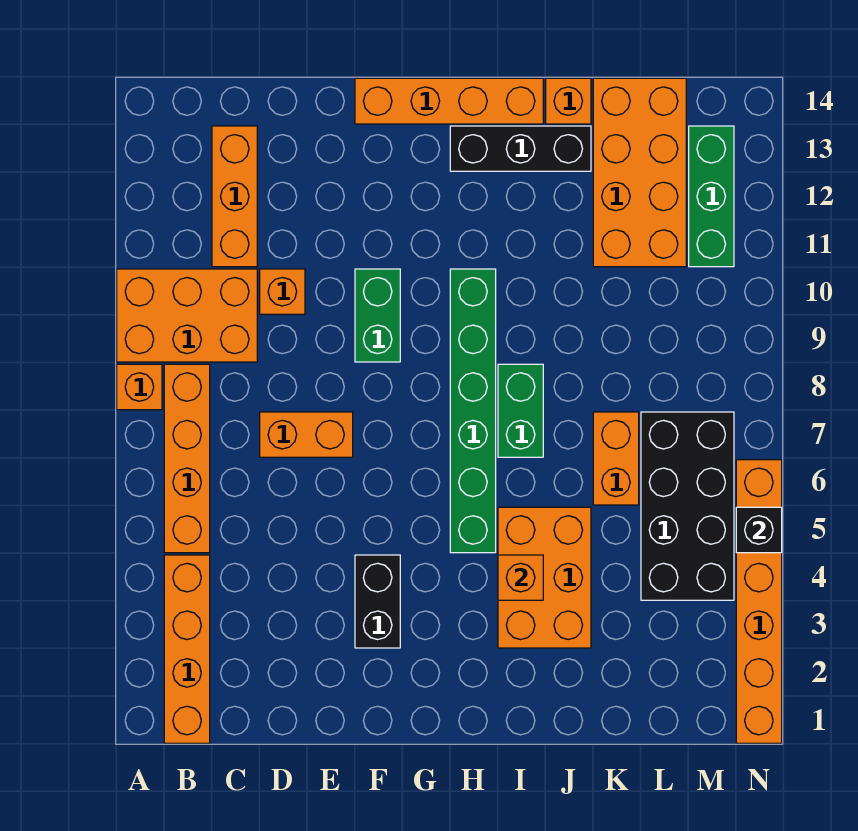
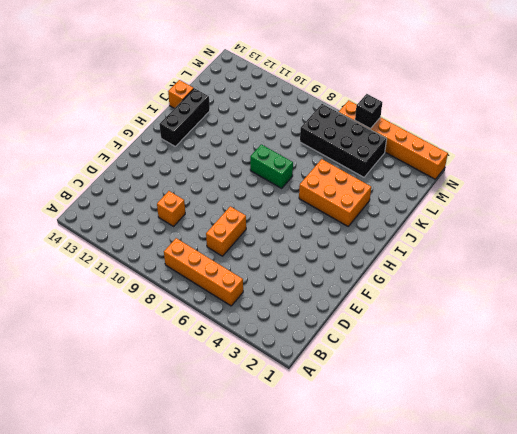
none -> orange brick A8 level 1
none -> orange brick A9:C10 level 1
none -> orange brick B1:B4 level 1

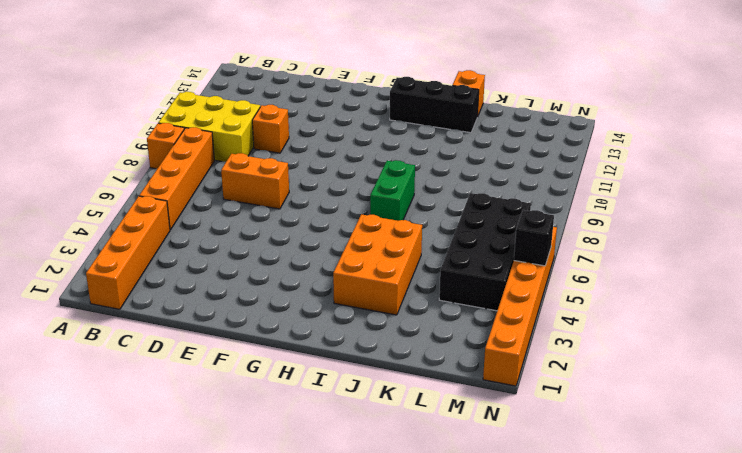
yellow brick A9:C10 level 1 -> orange brick A9:C10 level 1
none -> orange brick C11:C13 level 1
none -> black brick F3:F4 level 1
none -> green brick F9:F10 level 1

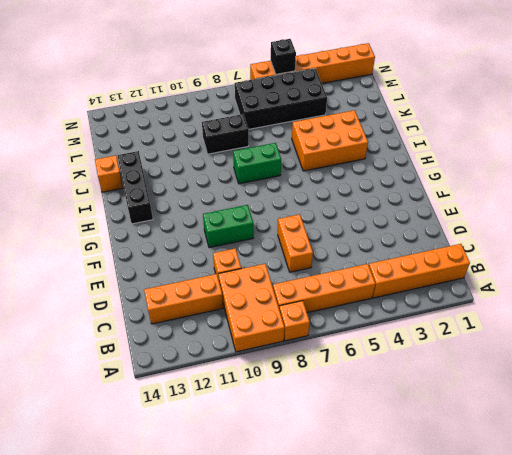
black brick K8:K9 level 1 -> black brick F3:F4 level 1
none -> orange brick F14:I14 level 1
none -> green brick H5:H10 level 1
none -> orange brick K6:K7 level 1

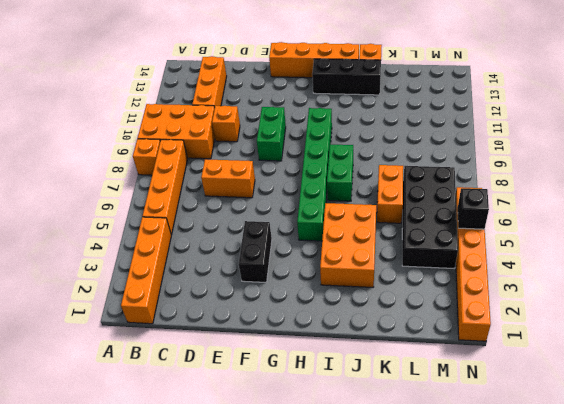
none -> orange brick K11:L14 level 1
none -> green brick M11:M13 level 1
none -> orange brick I4 level 2

